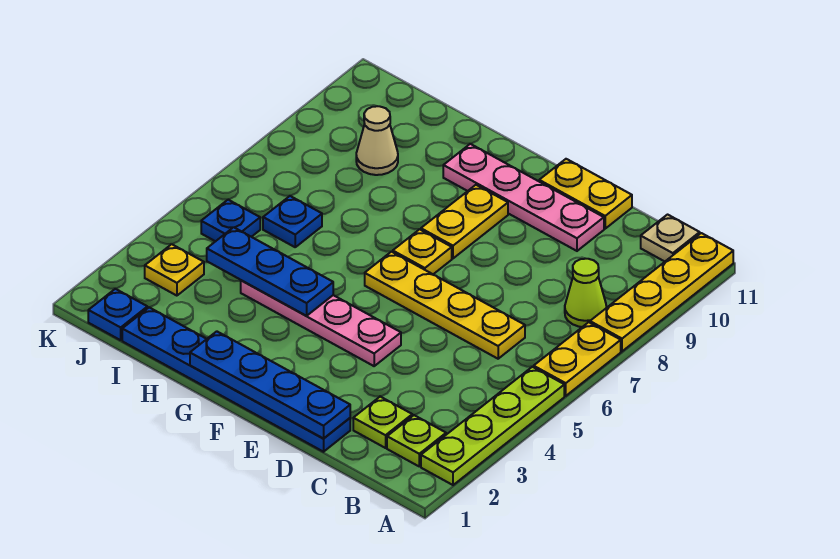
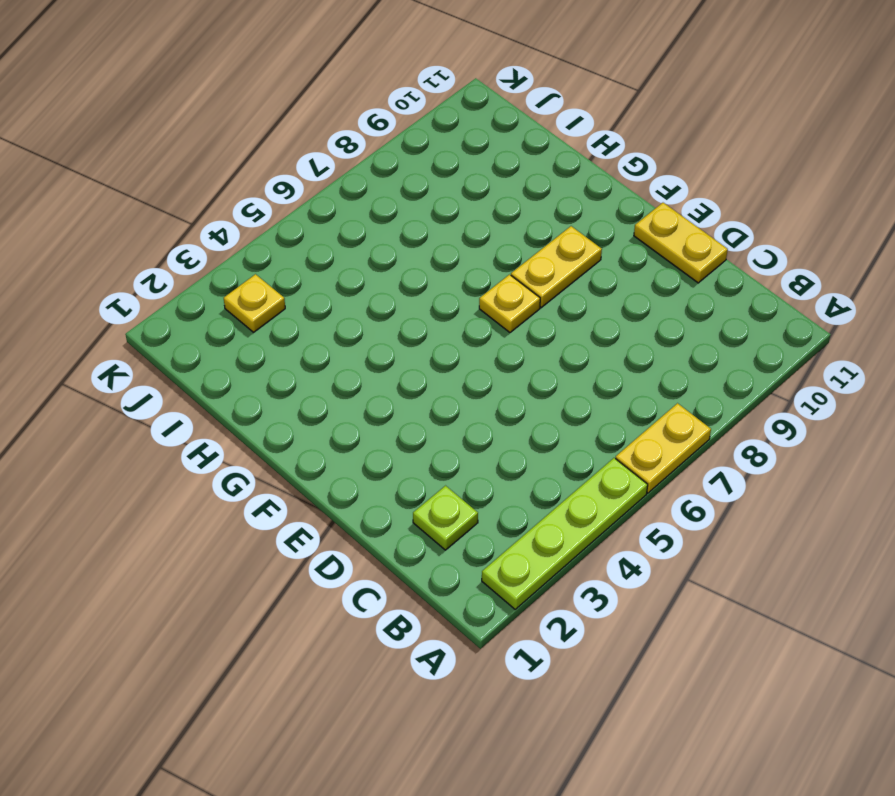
none -> yellow plate A8:A11 level 1
none -> lime plate B2 level 1
none -> lime cone B8 level 1

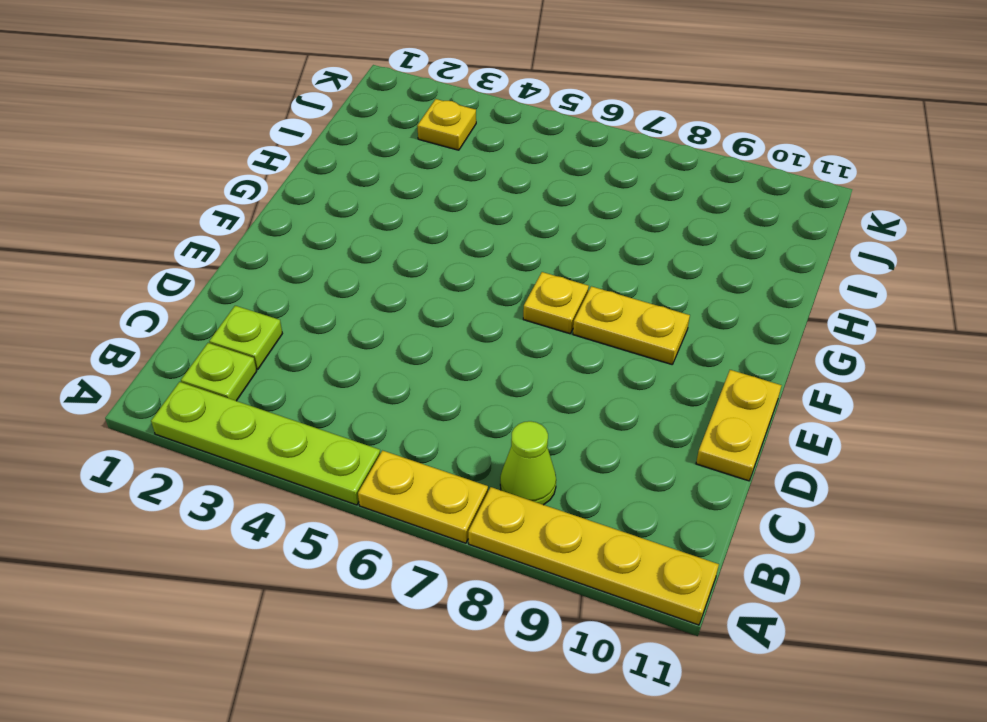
none -> tan plate B11 level 1
none -> yellow plate C6:F6 level 1
none -> blue plate D1:I1 level 1

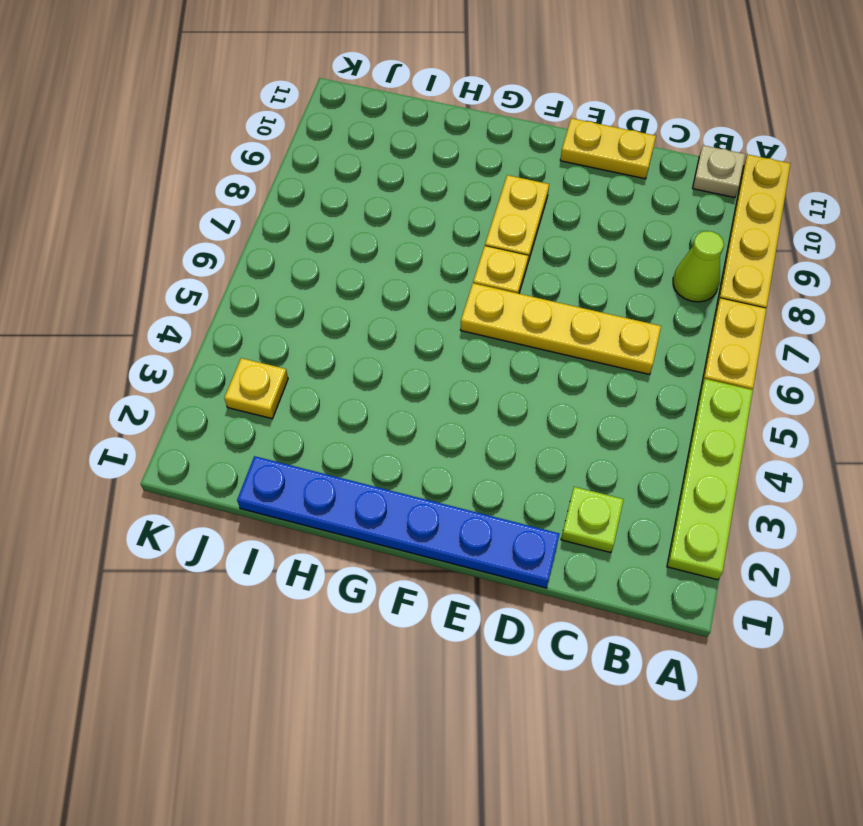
none -> lime plate B2 level 1
none -> pink plate D10:G10 level 1
none -> pink plate E4:H4 level 1

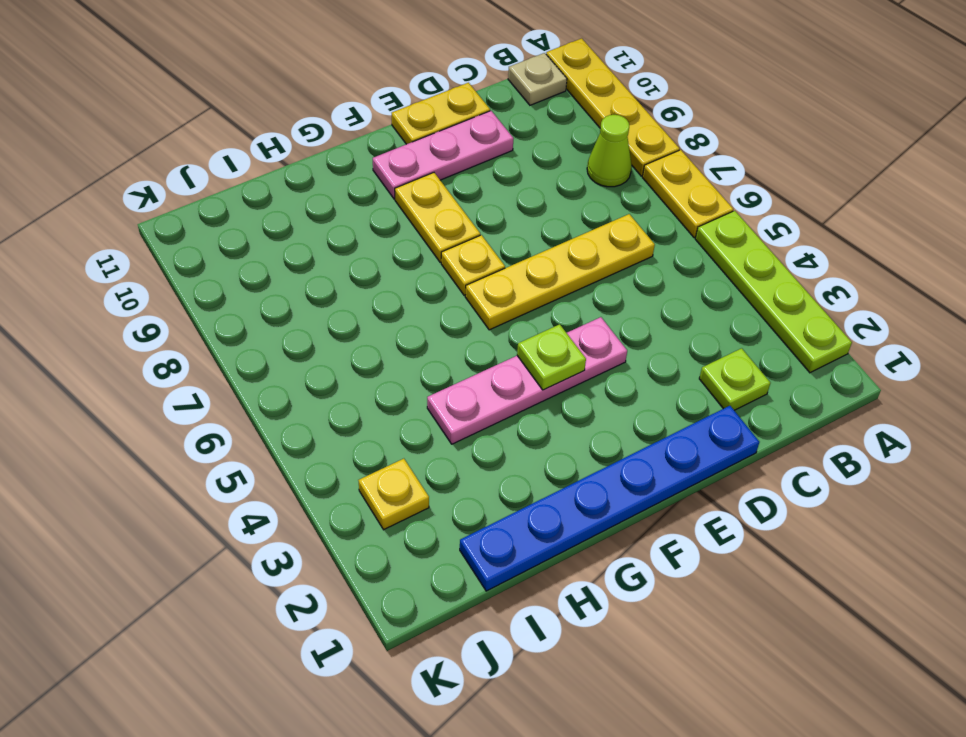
pink plate D10:F10 level 1 -> pink plate D10:G10 level 1
lime plate F4 level 2 -> lime plate B2 level 1
none -> blue plate I6 level 1
none -> tan cone I9 level 1
none -> blue plate J1 level 1

